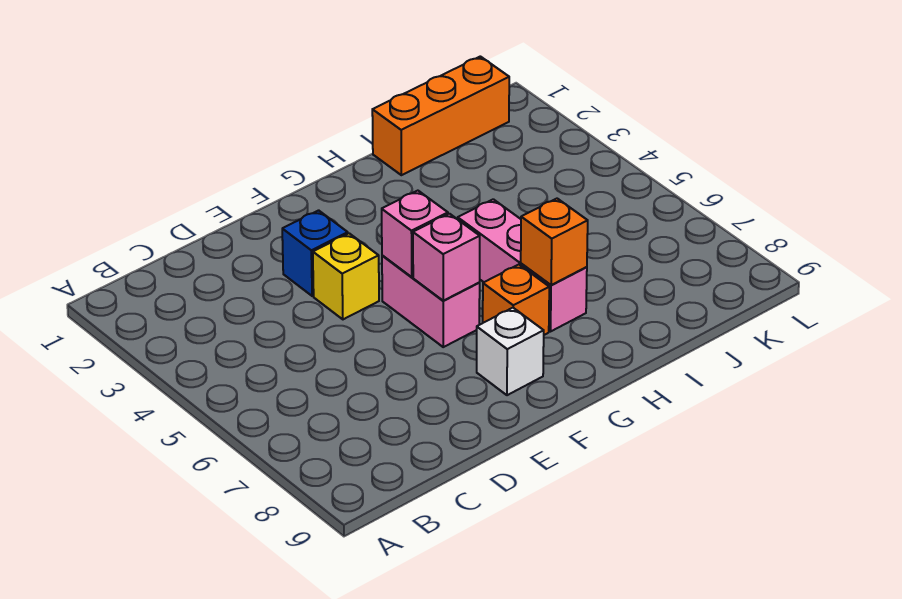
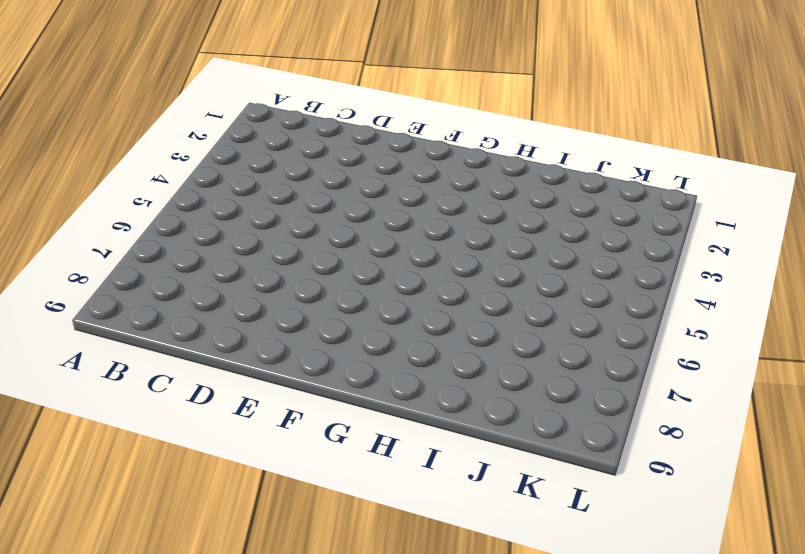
none -> blue brick E3 level 1
none -> yellow brick E4 level 1

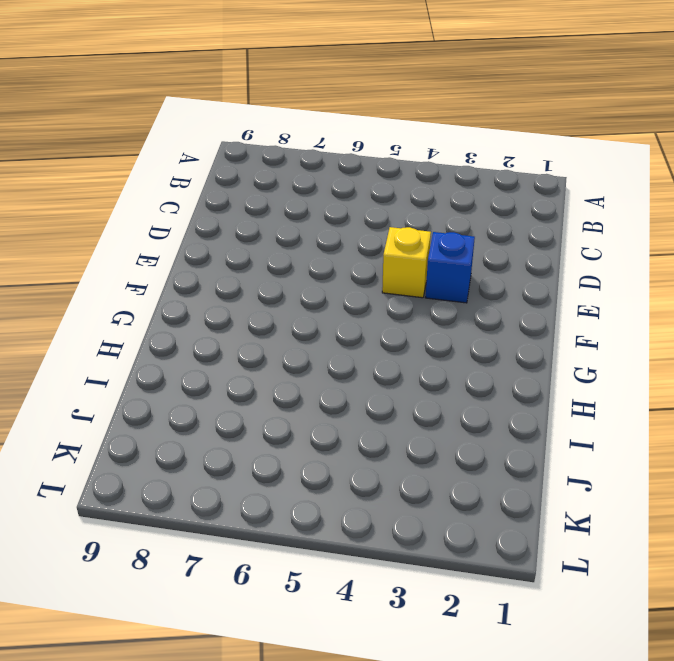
none -> pink brick F5:F6 level 1
none -> white brick F8 level 1

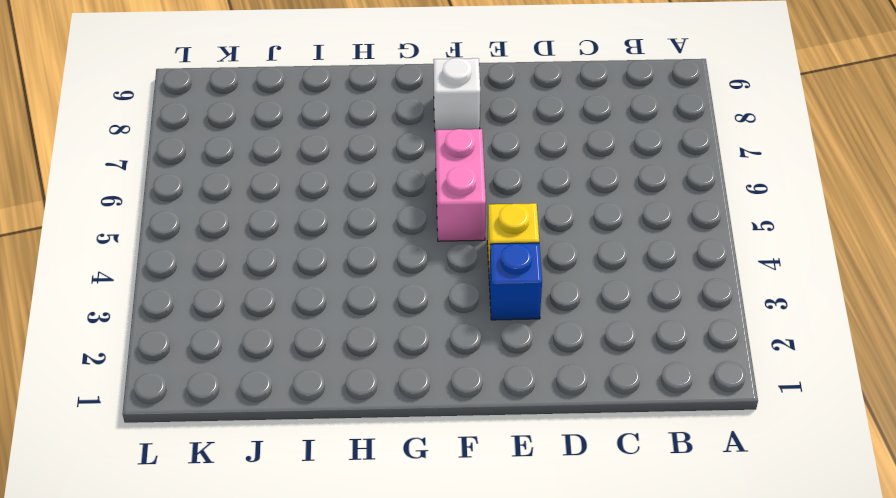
none -> orange brick G7 level 1
none -> pink brick H5:H7 level 1

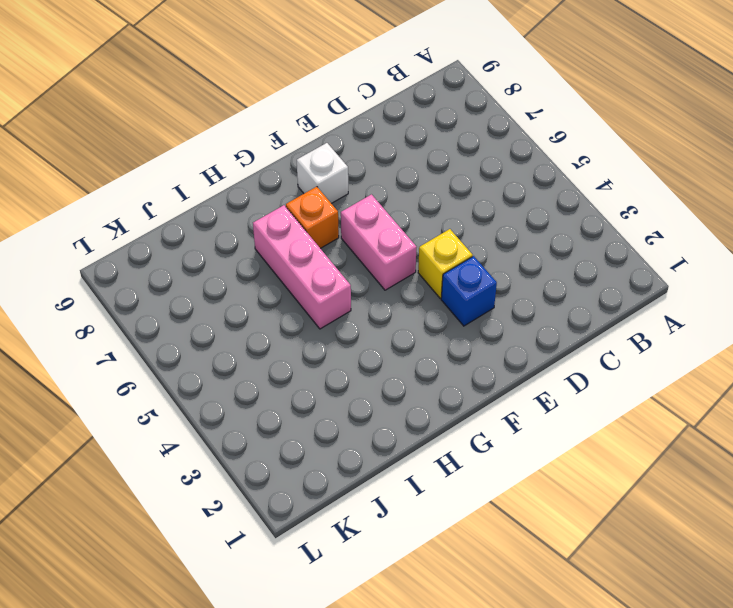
none -> orange brick I1:K1 level 1
none -> pink brick F5 level 2

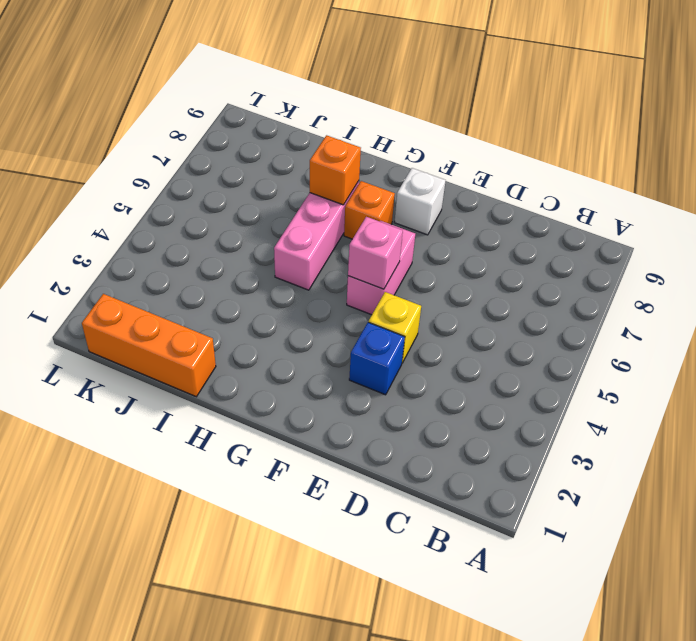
none -> pink brick F6 level 2

